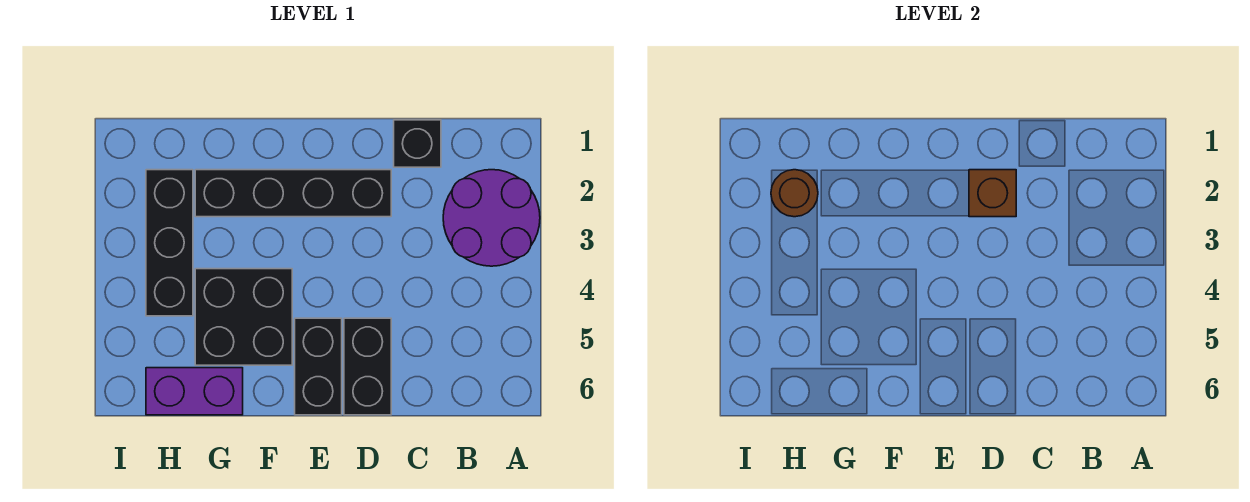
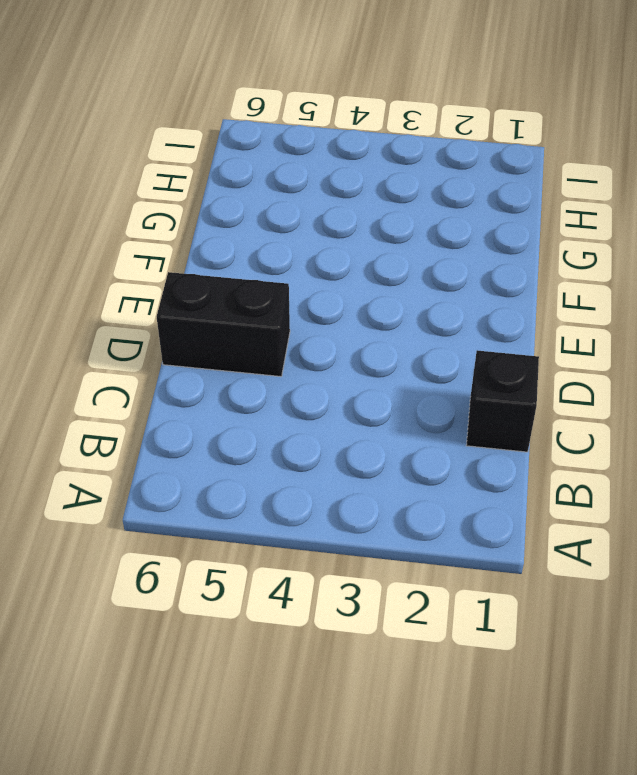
none -> purple round brick A2:B3 level 1
none -> black brick D2:G2 level 1

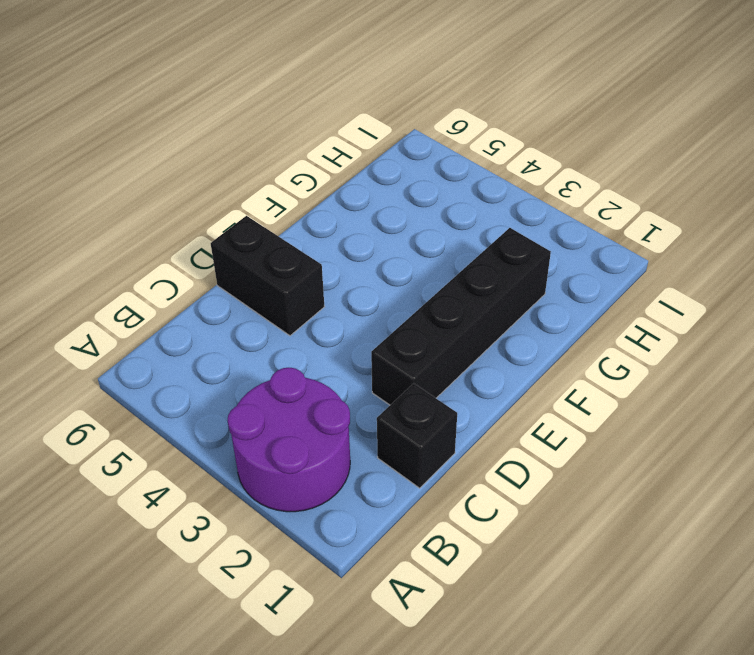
none -> black brick E5:E6 level 1
none -> black brick F4:G5 level 1

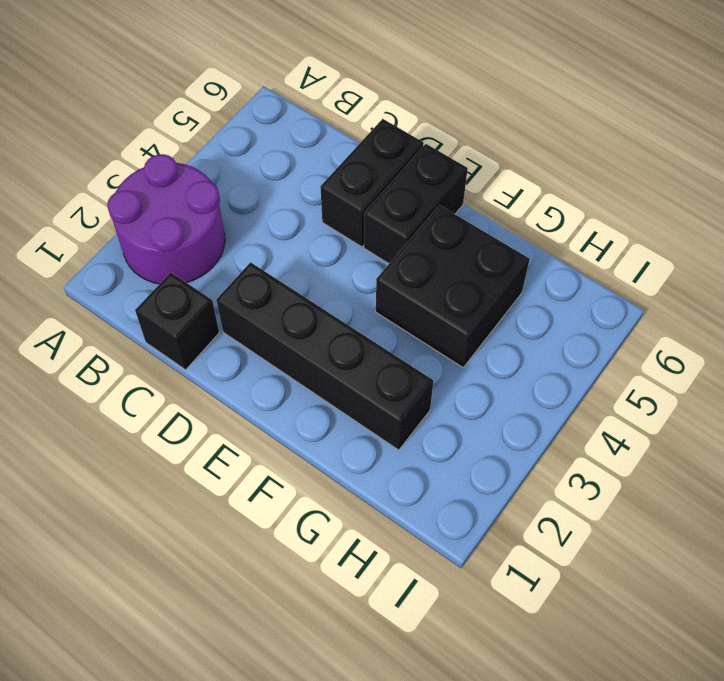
none -> purple brick G6:H6 level 1
none -> black brick H2:H4 level 1

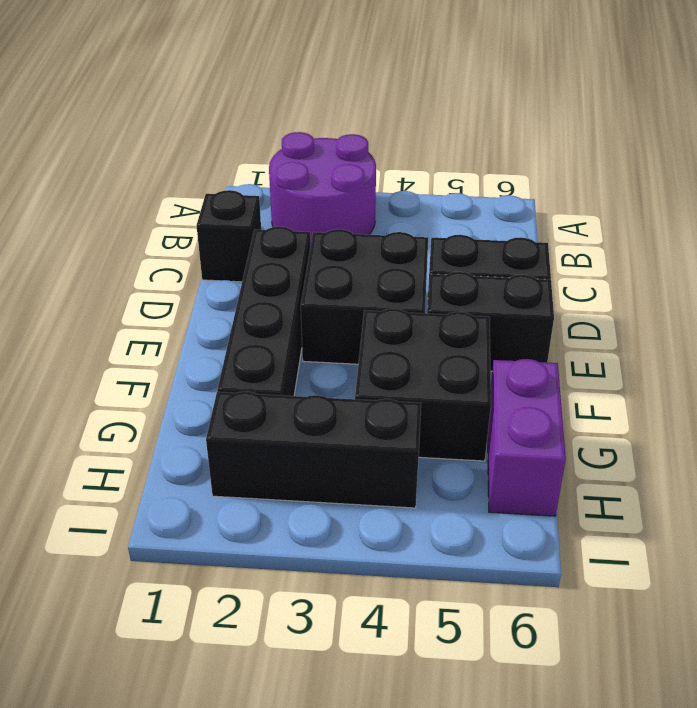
black brick D3:E4 level 1 -> none
none -> brown brick D2 level 2
none -> brown round brick H2 level 2

